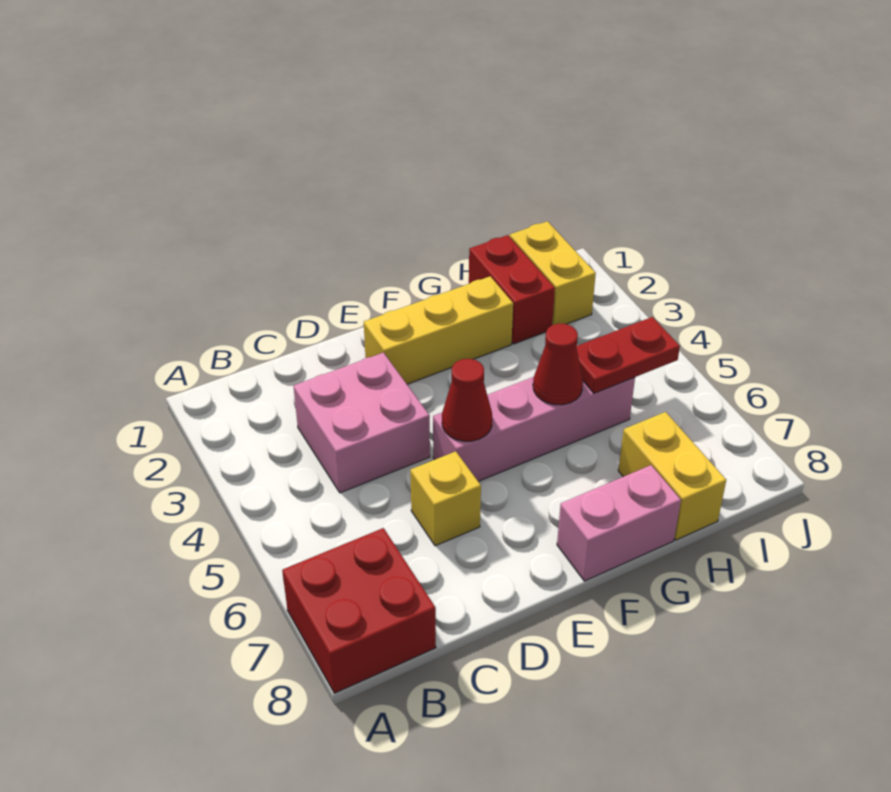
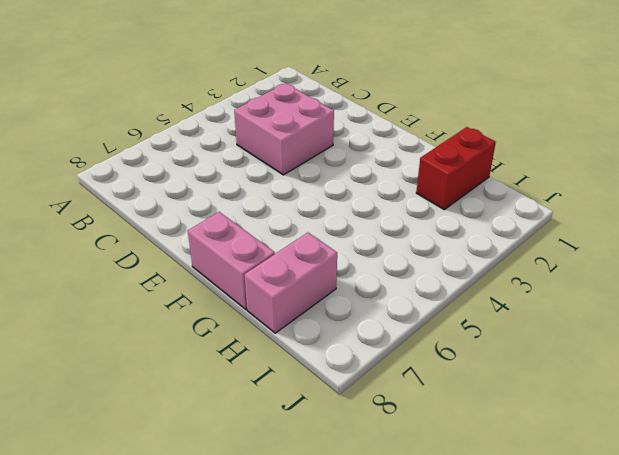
pink brick H7:H8 level 1 -> yellow brick H7:H8 level 1
none -> red brick A7:B8 level 1
none -> yellow brick D6 level 1
none -> yellow brick E2:G2 level 1

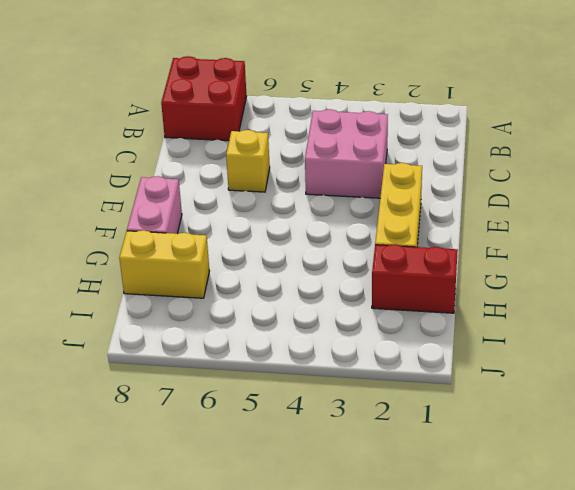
none -> pink brick E5:H5 level 1
none -> yellow brick I1:I2 level 1
none -> red cone E5 level 2

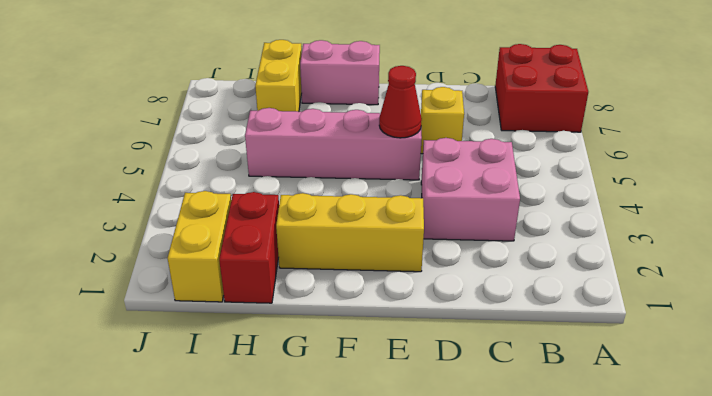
none -> red cone G5 level 2
none -> red plate H5:I5 level 2

